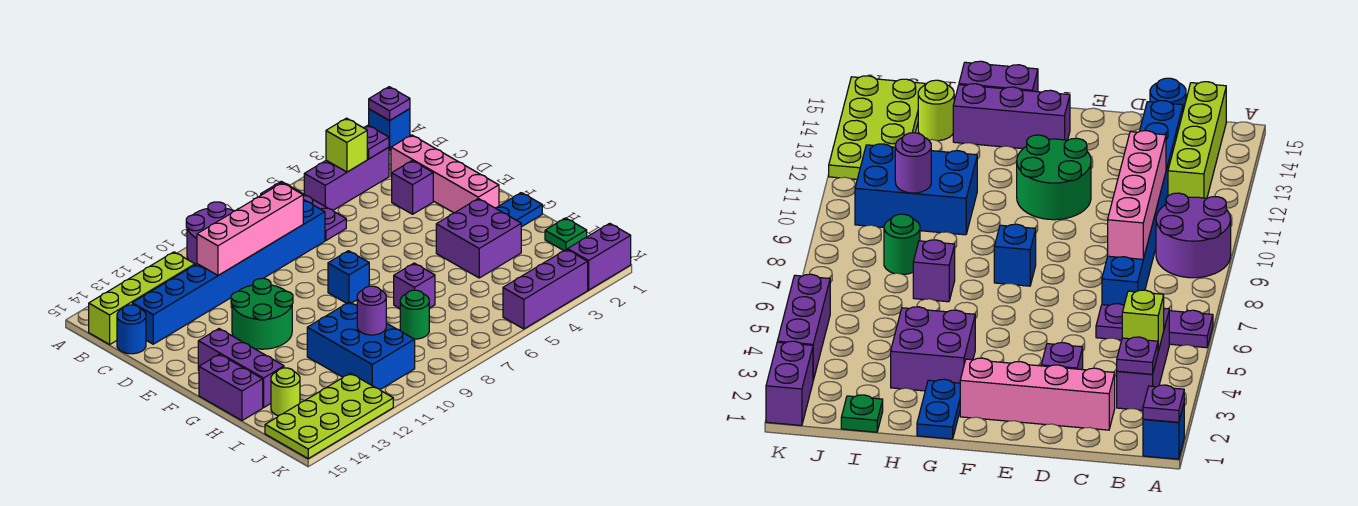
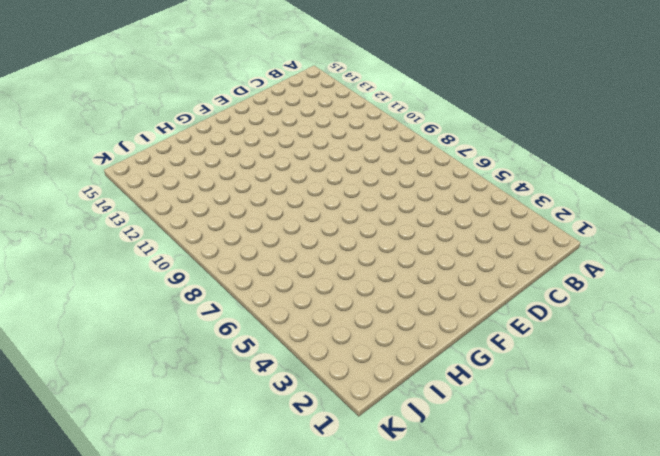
none -> blue brick A1 level 1
none -> purple plate A6:C6 level 1
none -> purple round brick A9:B10 level 1

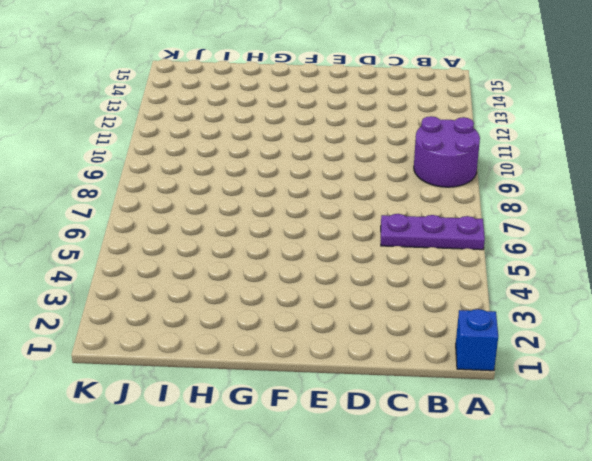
none -> purple brick B3:B5 level 1
none -> lime brick B12:B15 level 1
none -> pink brick C2:F2 level 1

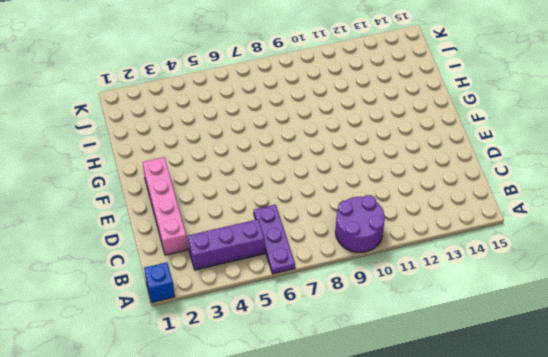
none -> lime brick B12:B15 level 1
none -> blue brick C7:C14 level 1
none -> blue round brick C15 level 1

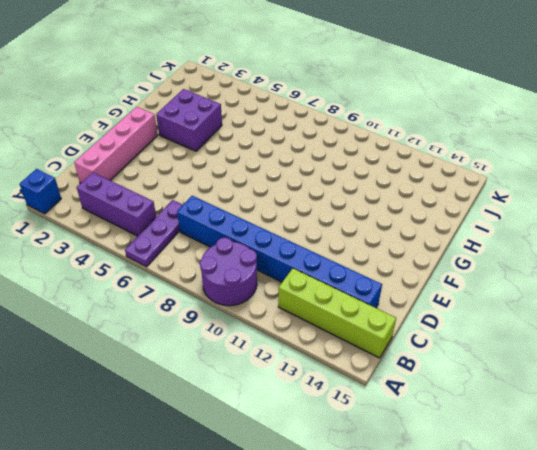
none -> blue round brick C15 level 1
none -> purple brick D3 level 1
none -> green round brick E11:F12 level 1

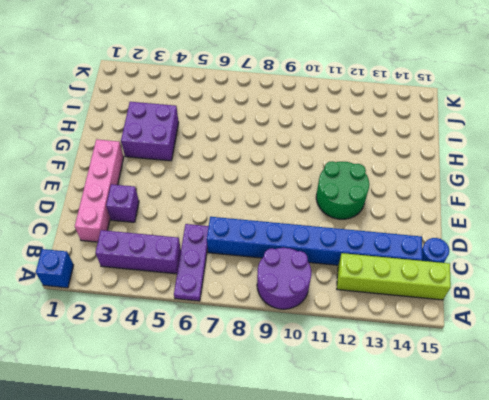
none -> blue brick F8 level 1
none -> purple brick F14:H14 level 1
none -> blue plate G1:G2 level 1

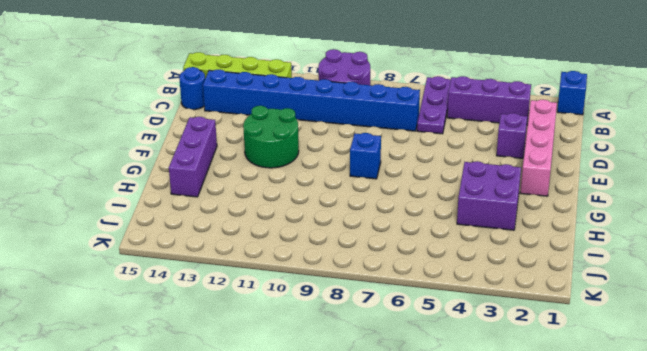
none -> blue plate G1:G2 level 1
none -> purple brick G15:H15 level 1
none -> purple brick H7 level 1

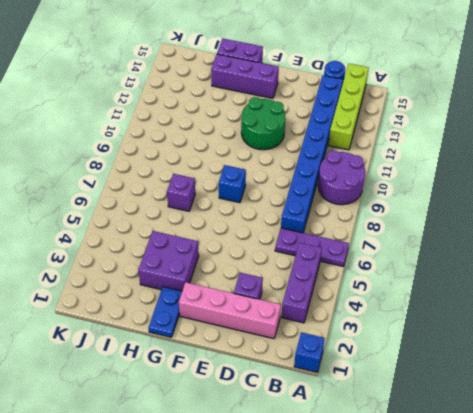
none -> blue brick H10:J11 level 1
none -> green plate I1 level 1
none -> green round brick I8 level 1

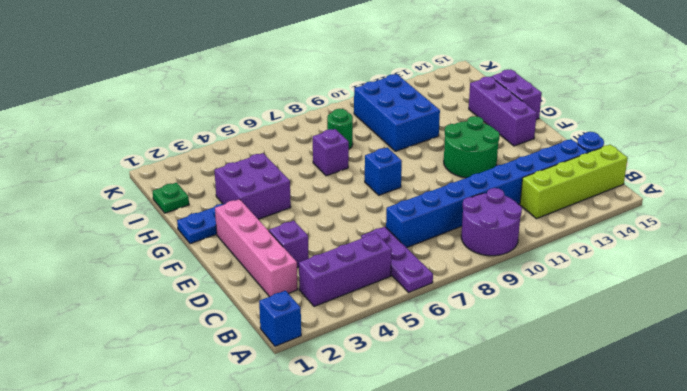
none -> lime round brick I14 level 1
none -> lime plate J12:K15 level 1
none -> purple brick K1:K2 level 1

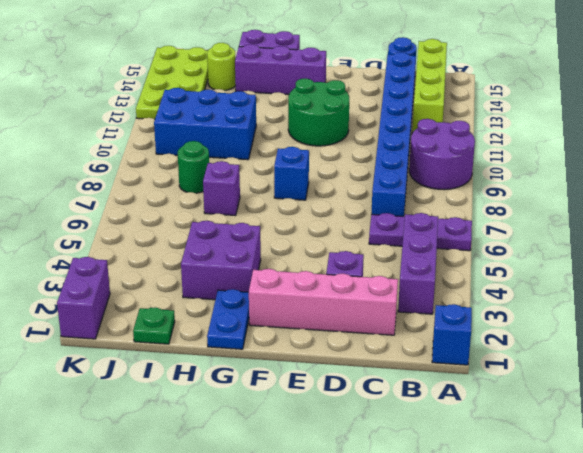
none -> purple brick K3:K5 level 1
none -> purple plate A1 level 2
none -> purple plate B3 level 2

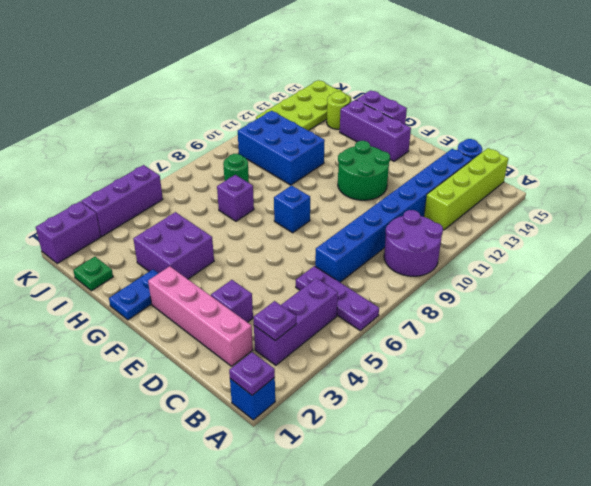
none -> lime brick B4 level 2
none -> pink brick C8:C11 level 2
none -> purple round brick I10 level 2

